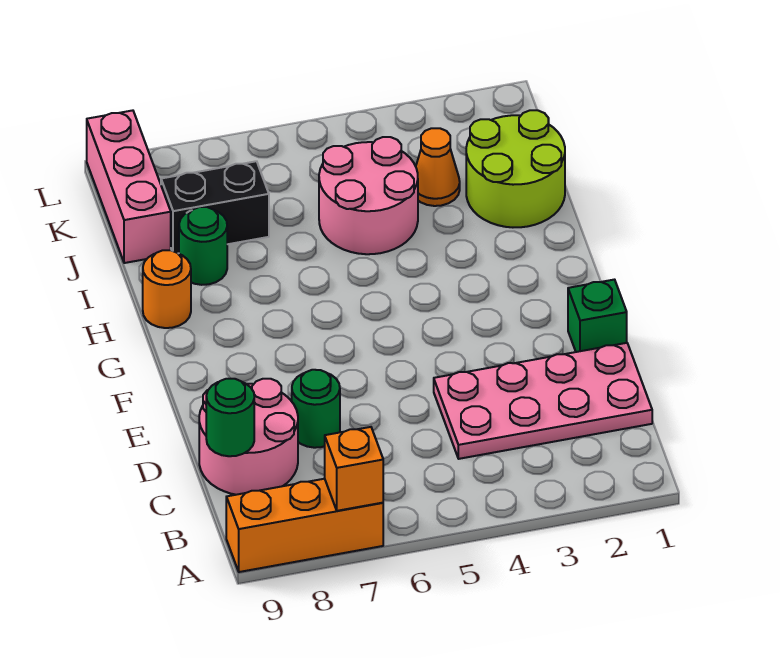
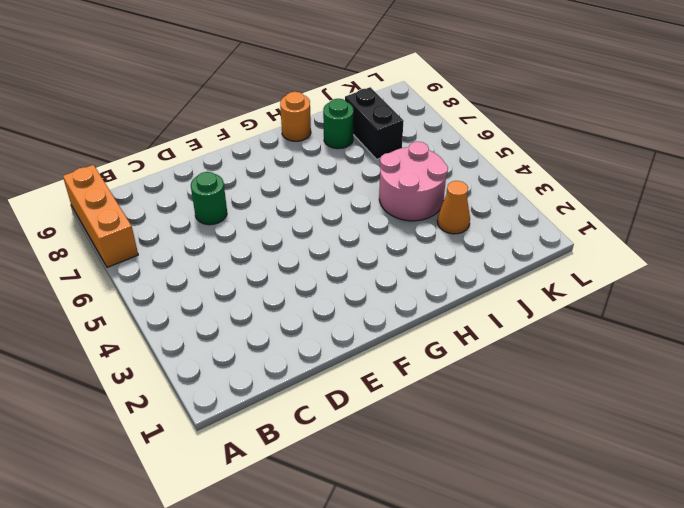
none -> pink plate C1:D4 level 1
none -> pink round brick C8:D9 level 1
none -> green brick E1 level 1

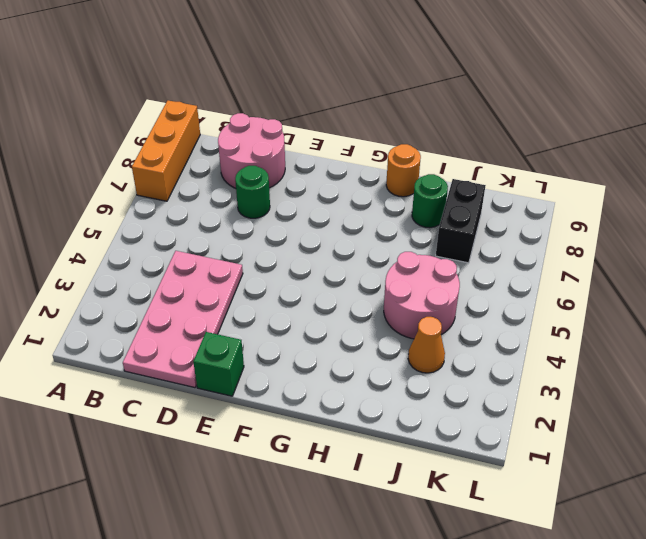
none -> lime round brick I1:J2 level 1
none -> pink brick J9:L9 level 1
none -> orange brick A7 level 2

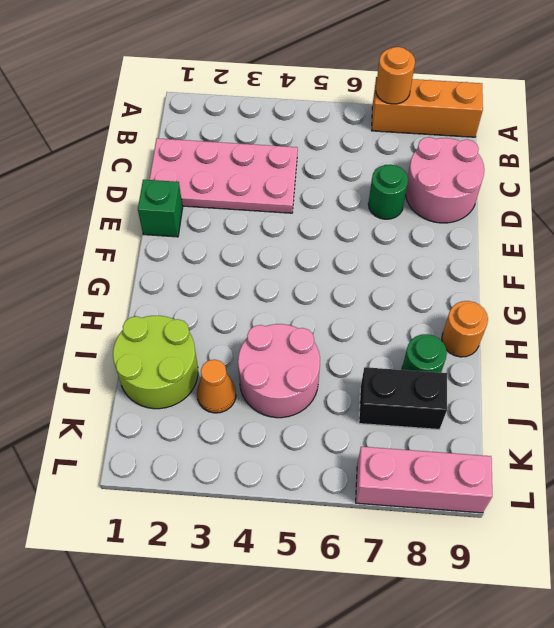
orange round brick A7 level 2 -> orange brick A7 level 2
pink brick L7:L9 level 1 -> pink brick J9:L9 level 1
none -> green round brick C9 level 2

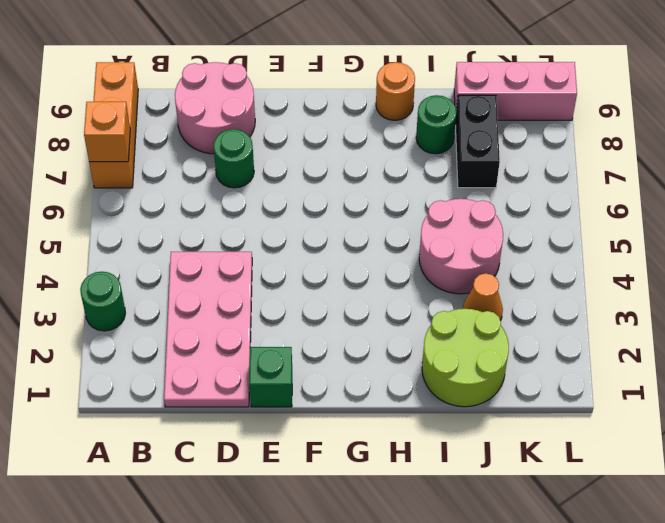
green round brick A3 level 1 -> green round brick C9 level 2

